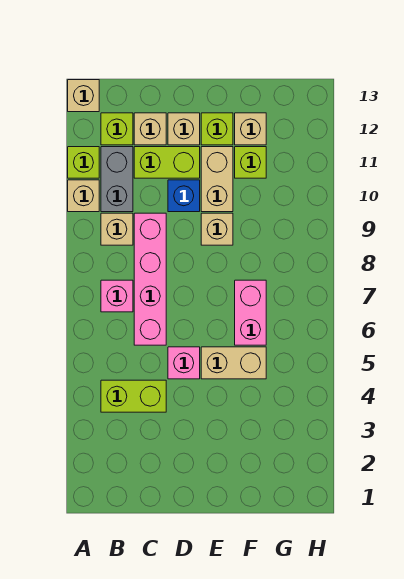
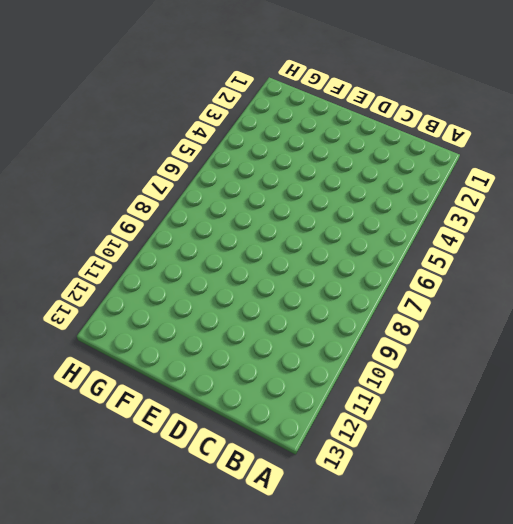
none -> tan brick A10 level 1
none -> lime brick A11 level 1
none -> tan brick A13 level 1

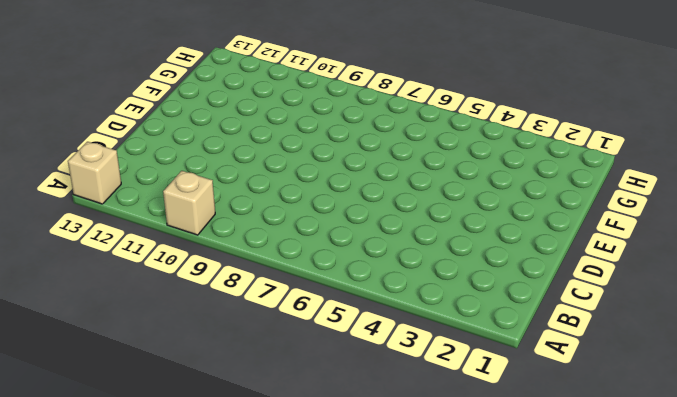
none -> lime brick A11 level 1
none -> lime brick B4:C4 level 1
none -> pink brick B7 level 1

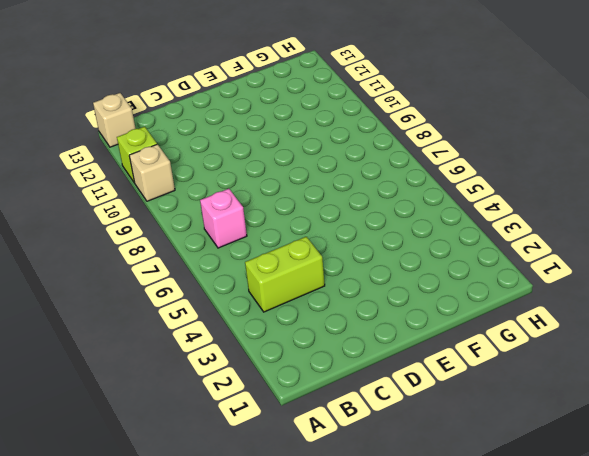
none -> tan brick B9 level 1
none -> grey brick B10:B11 level 1
none -> lime brick B12 level 1

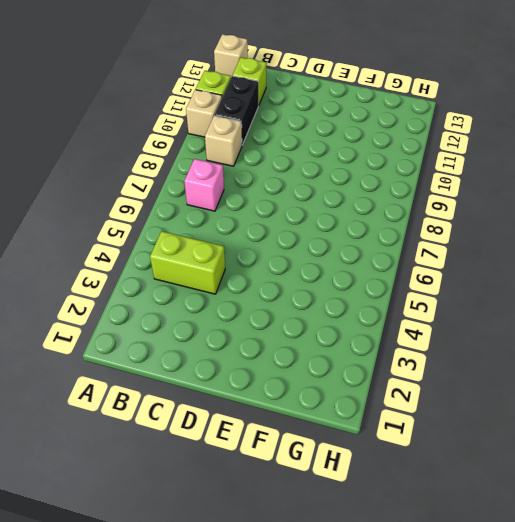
black brick B10:B11 level 1 -> grey brick B10:B11 level 1
none -> pink brick C6:C9 level 1
none -> lime brick C11:D11 level 1
none -> tan brick C12 level 1

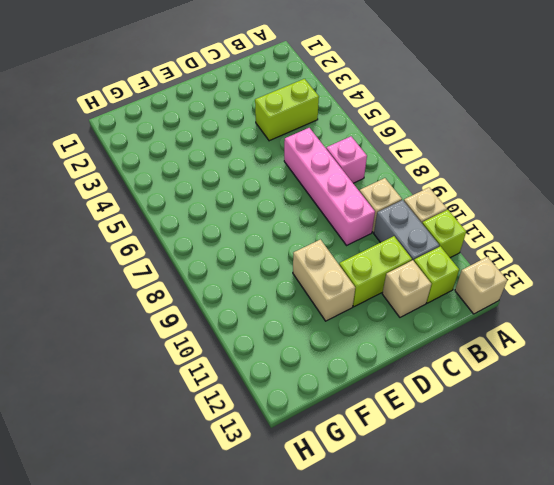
none -> pink brick D5 level 1
none -> blue brick D10 level 1
none -> tan brick D12 level 1

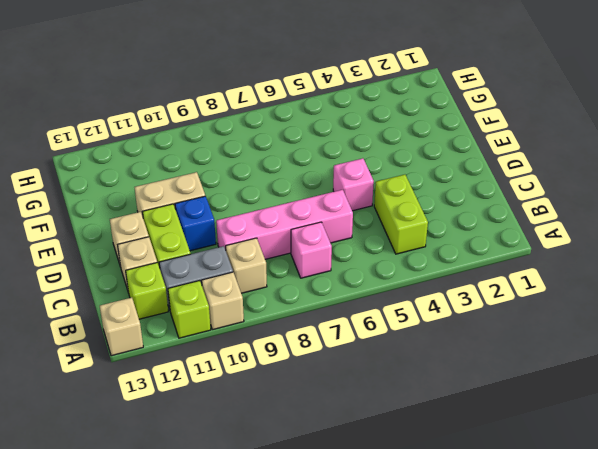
none -> tan brick E5:F5 level 1
none -> tan brick E9 level 1
none -> lime brick E12 level 1

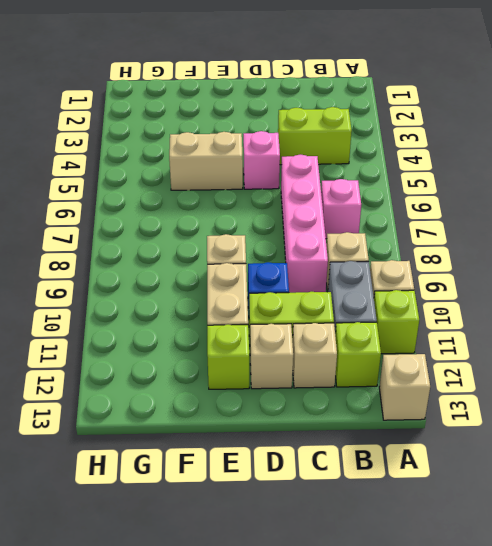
none -> pink brick F6:F7 level 1
none -> lime brick F11 level 1
none -> tan brick F12 level 1

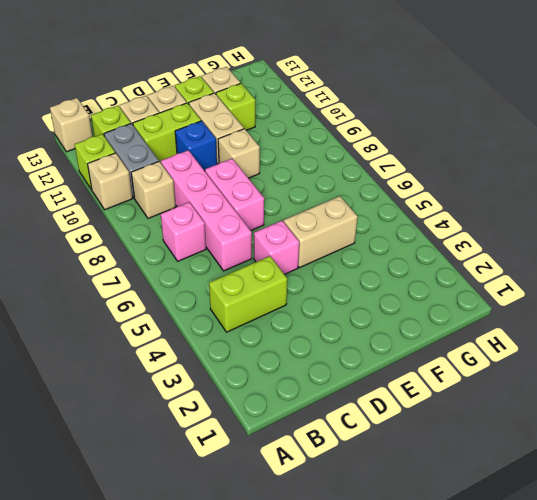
pink brick D7:D8 level 1 -> pink brick F6:F7 level 1

